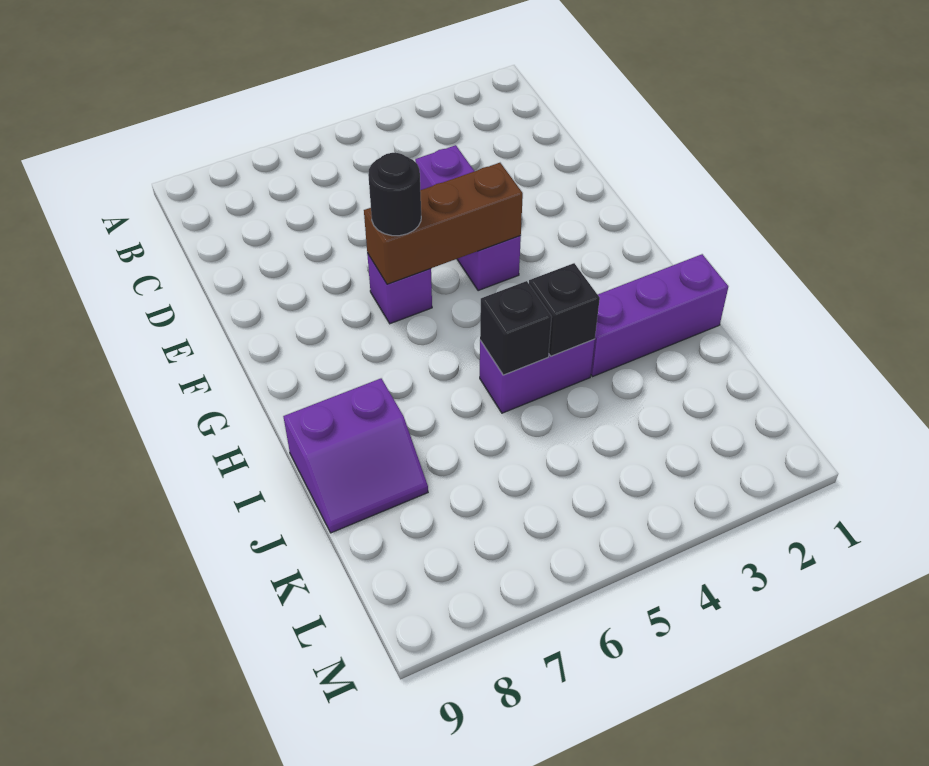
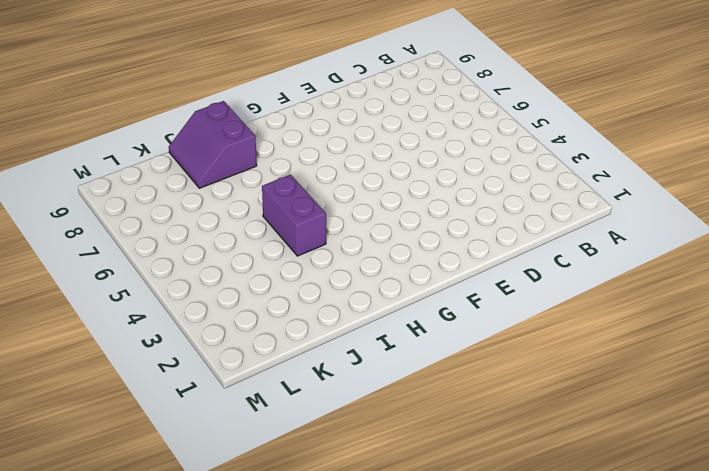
none -> purple brick D4:F4 level 1
none -> purple brick F6 level 1

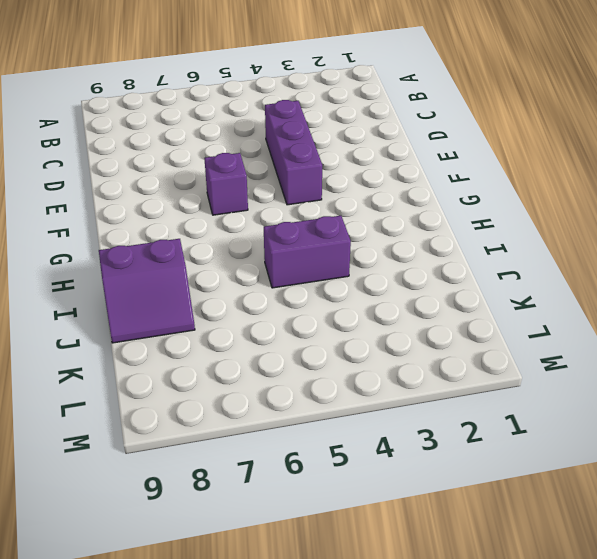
none -> purple brick I1:I3 level 1
none -> brown brick F4:F6 level 2

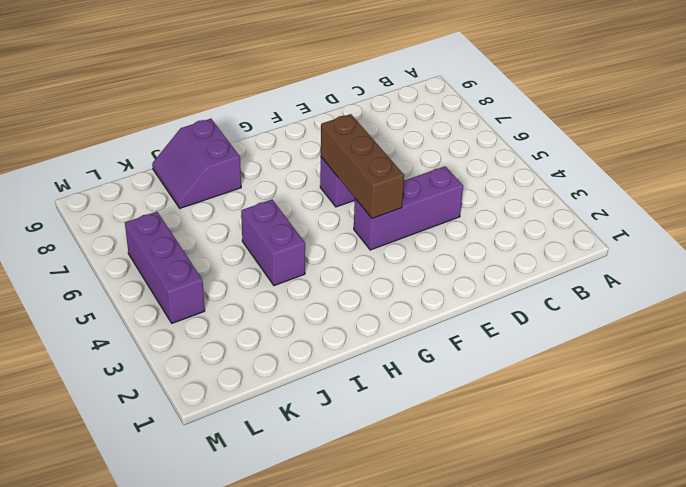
purple brick L4:L6 level 1 -> purple brick I1:I3 level 1
none -> black brick I4 level 2
none -> black brick I5 level 2

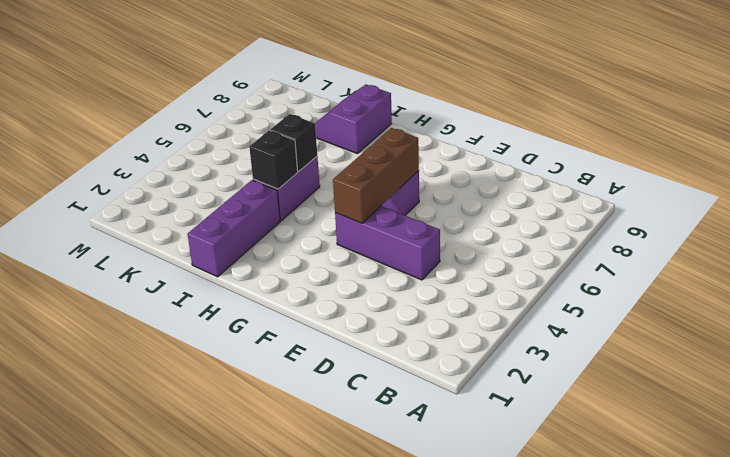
none -> black round brick F6 level 3

